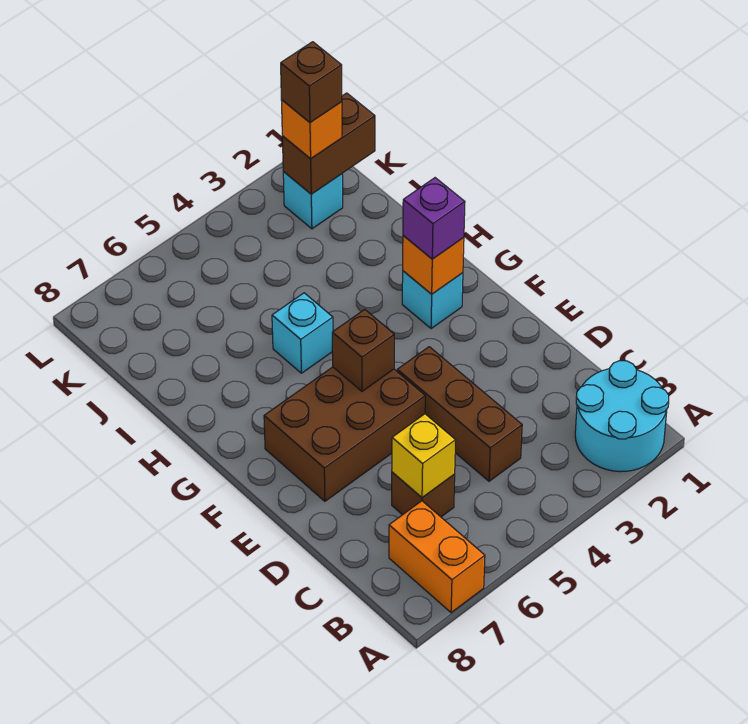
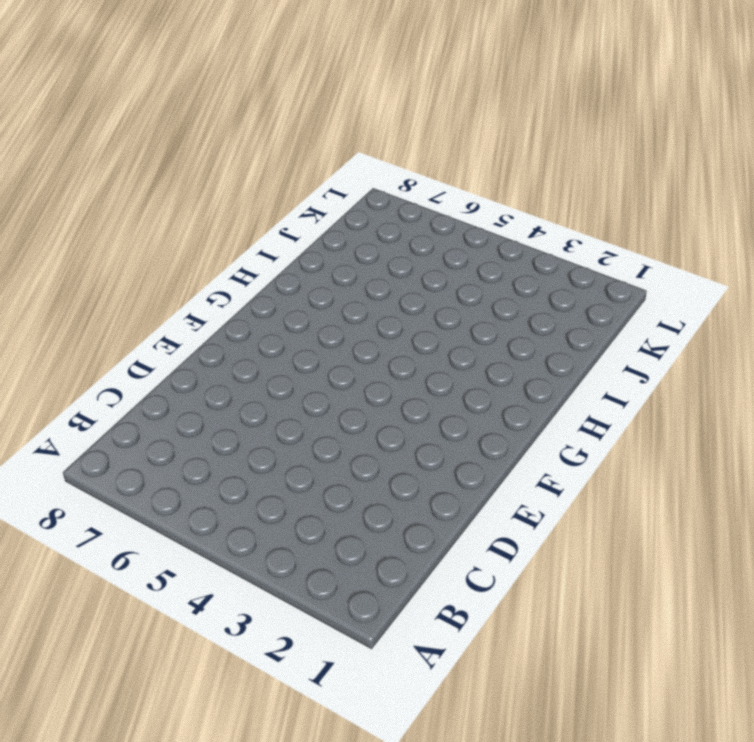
none -> cyan round brick A1:B2 level 1
none -> orange brick A7:B7 level 1
none -> brown brick C4:E4 level 1

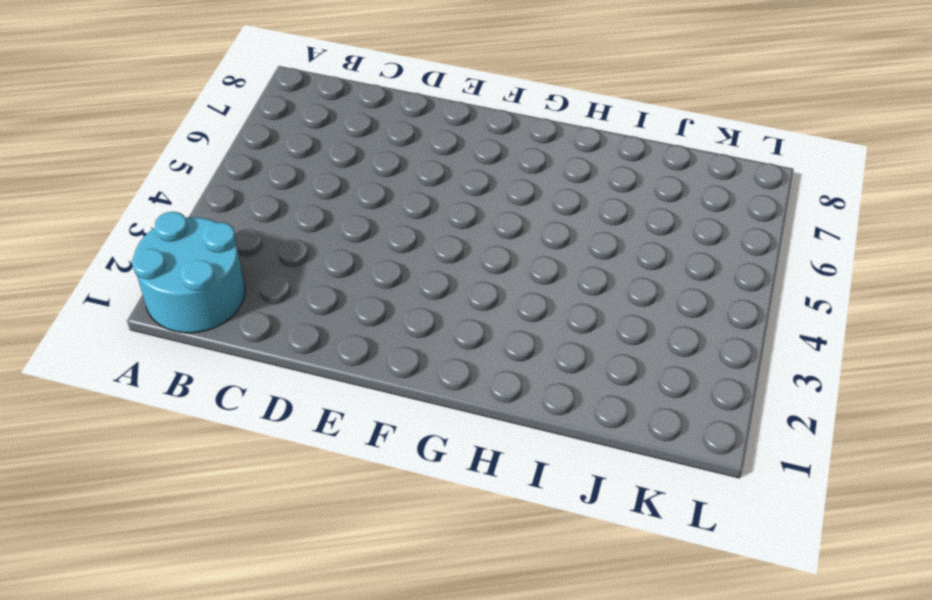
none -> orange brick A7:B7 level 1
none -> brown brick C4:E4 level 1
none -> brown brick C6 level 1

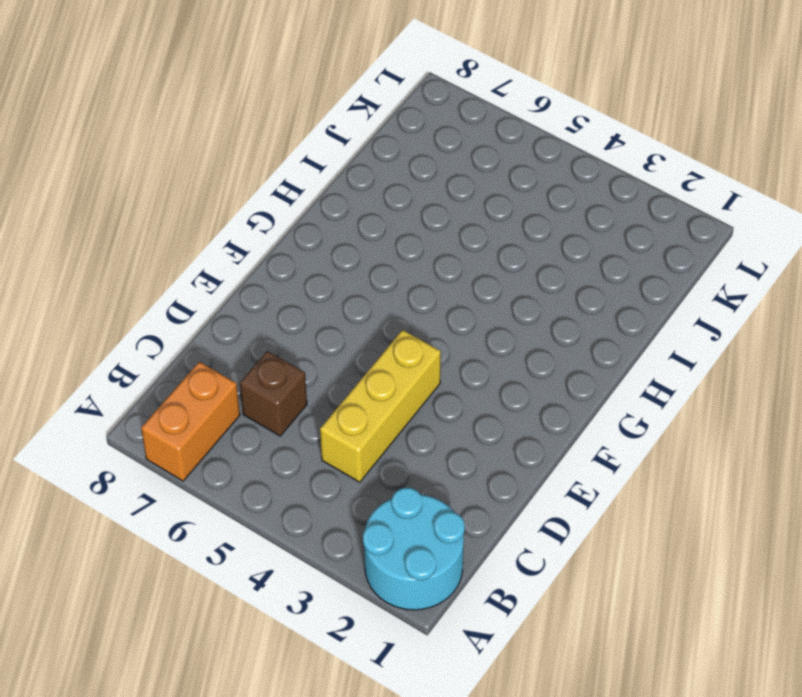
yellow brick C4:E4 level 1 -> brown brick C4:E4 level 1
none -> brown brick E5:F7 level 1
none -> cyan brick G2 level 1
none -> cyan brick H5 level 1

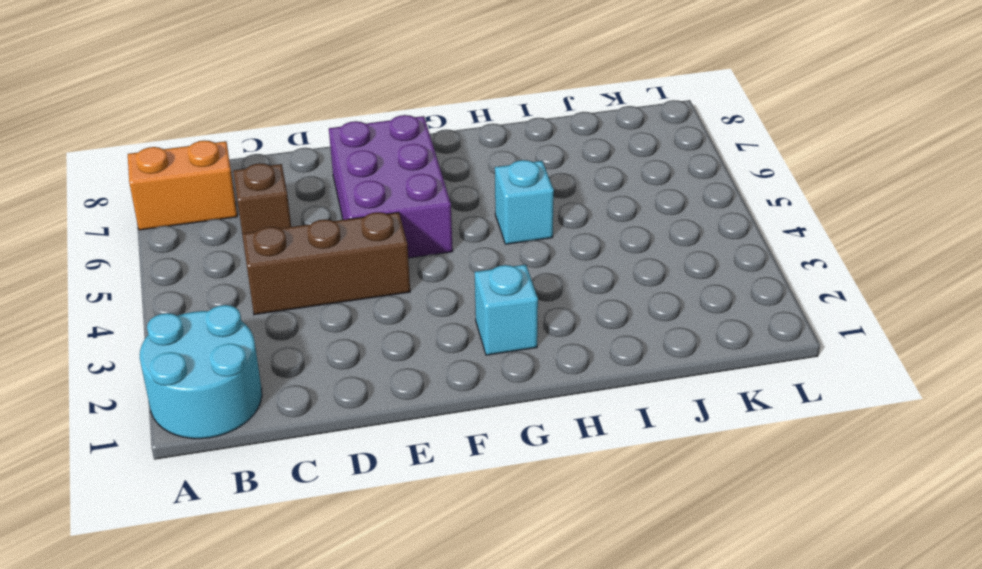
purple brick E5:F7 level 1 -> brown brick E5:F7 level 1
none -> cyan brick K2 level 1
none -> yellow brick C6 level 2
none -> brown brick F5 level 2

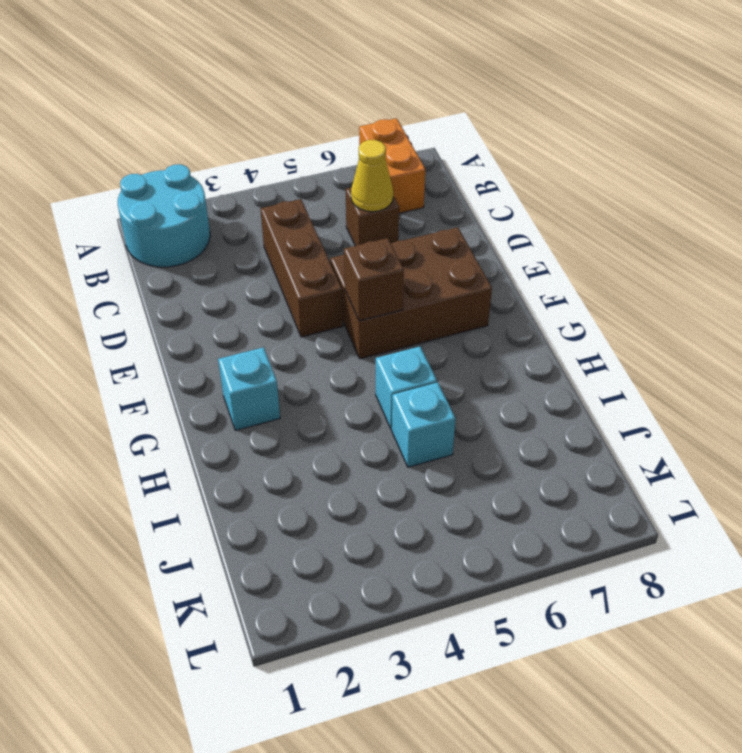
yellow cone C6 level 2 -> yellow brick C6 level 2
cyan brick I5 level 1 -> cyan brick K2 level 1
none -> orange brick G2 level 2
none -> brown brick K1:K2 level 2
none -> purple brick G2 level 3

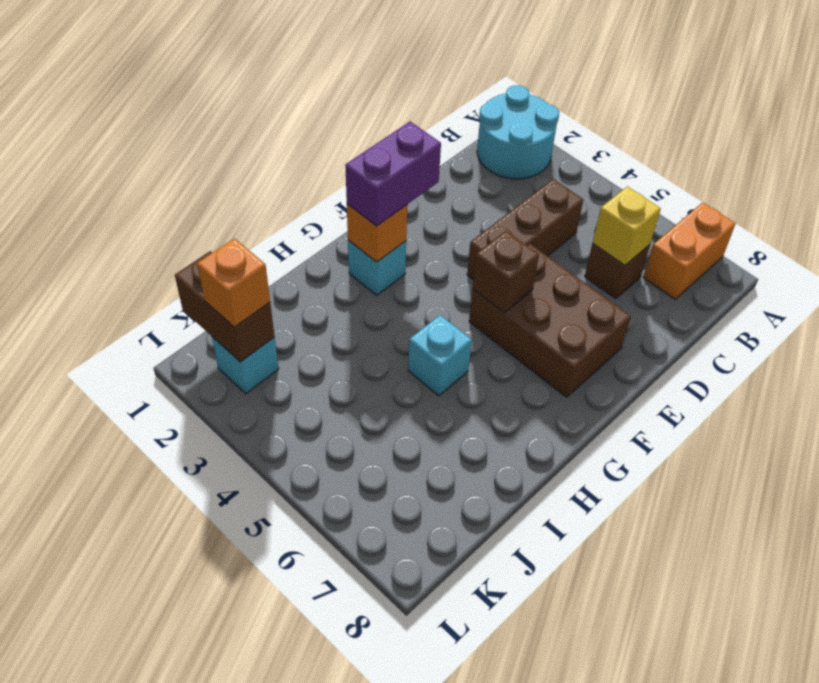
purple brick F2:G2 level 3 -> purple brick G2 level 3
none -> brown brick K2 level 4

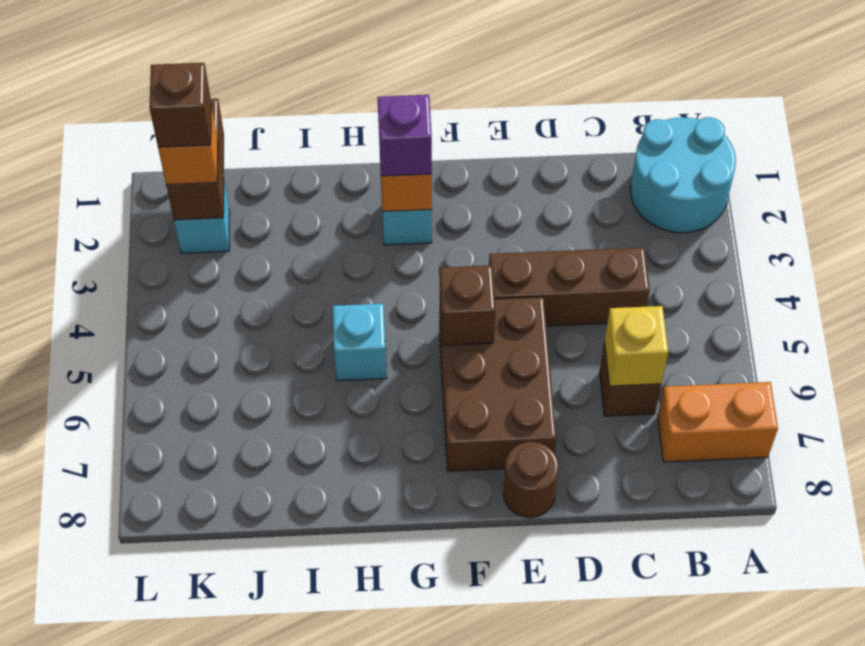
brown round brick E8 level 1 -> none

